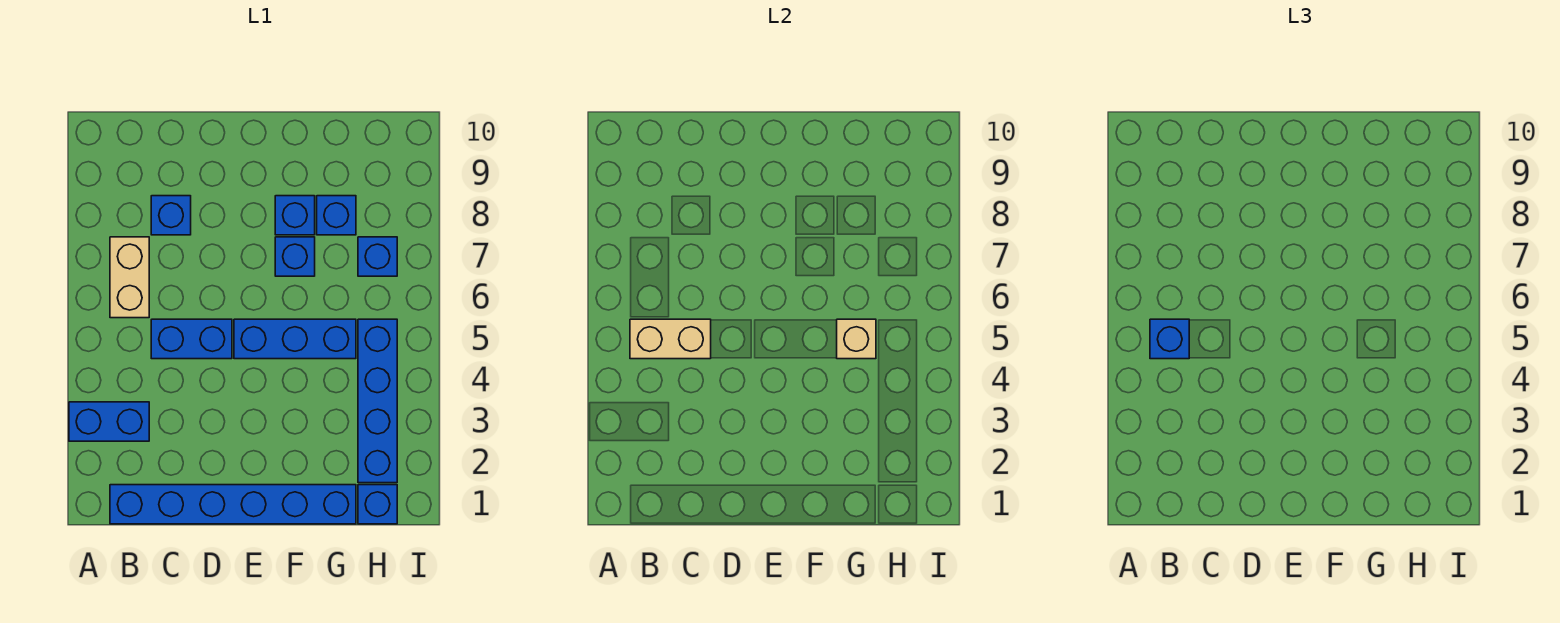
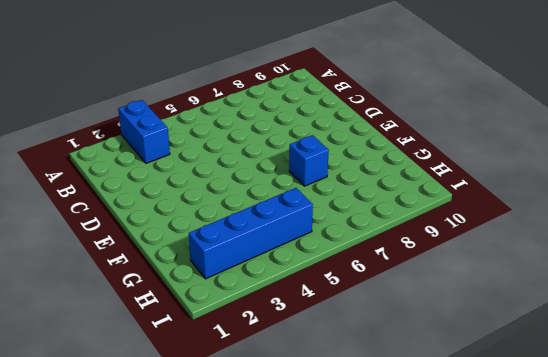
none -> blue brick B1:G1 level 1
none -> tan brick B6:B7 level 1
none -> blue brick C5:D5 level 1

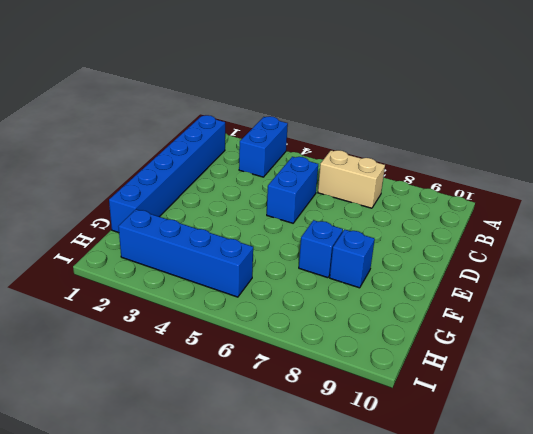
none -> blue brick C8 level 1
none -> blue brick E5:G5 level 1
none -> blue brick G8 level 1

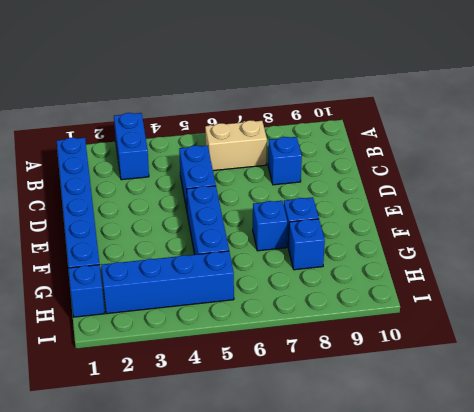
none -> blue brick H7 level 1
none -> tan brick B5:C5 level 2
none -> tan brick G5 level 2

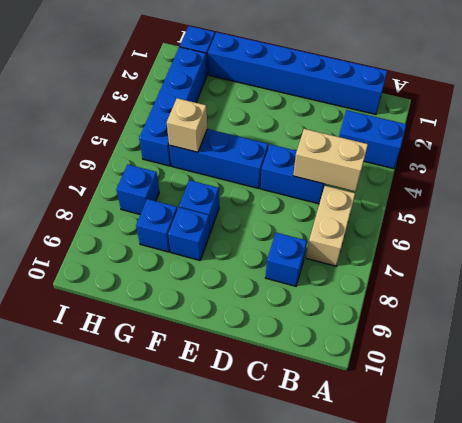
none -> blue brick B5 level 3

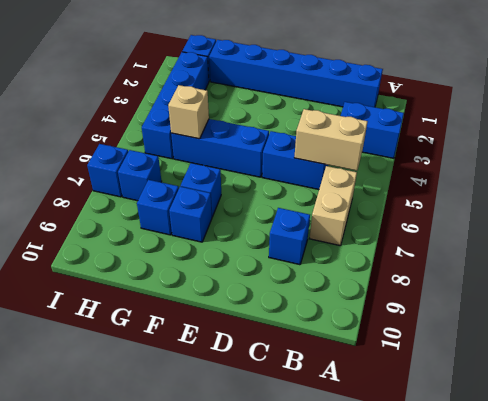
blue brick I7 level 1 -> blue brick B5 level 3

